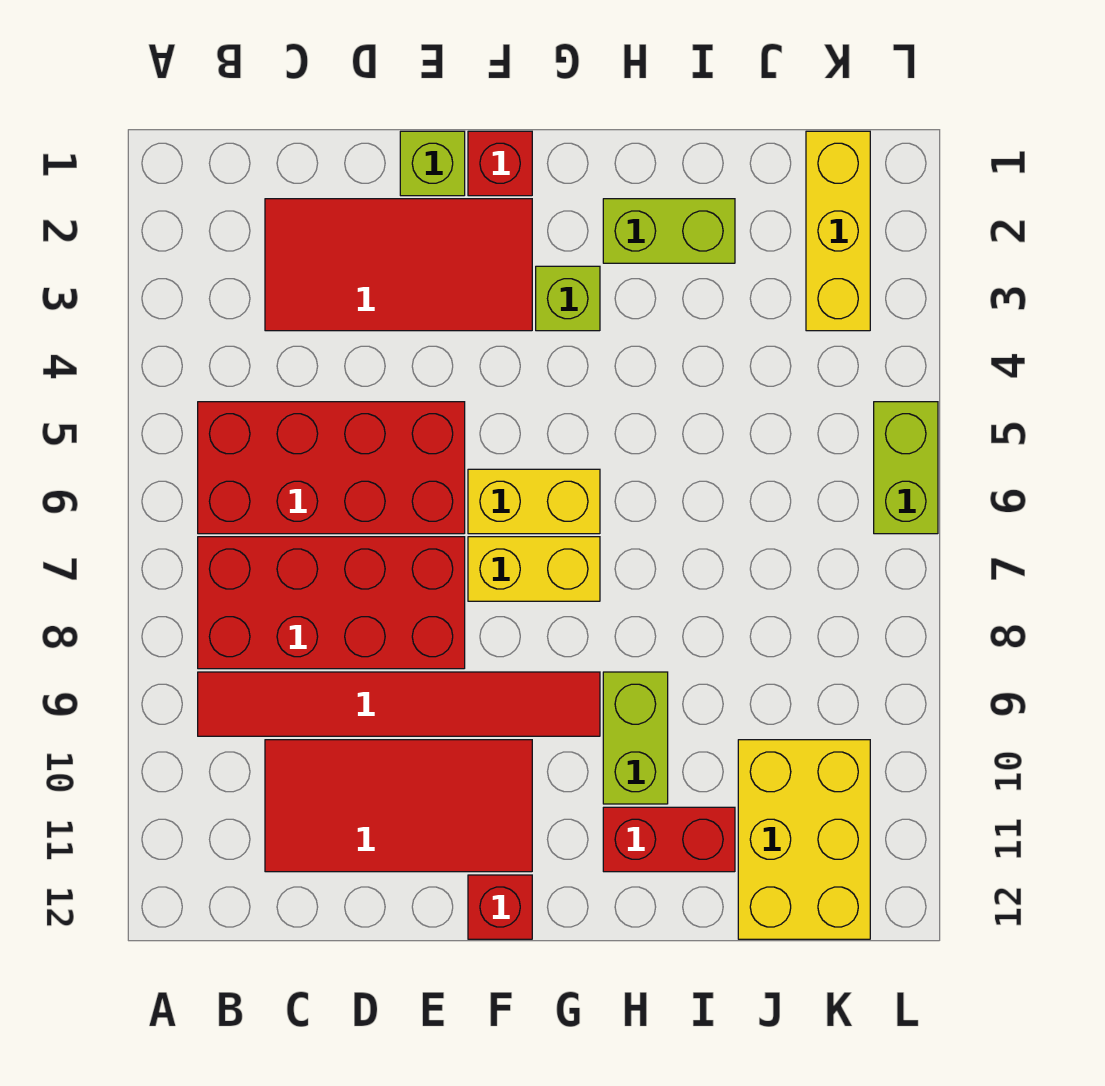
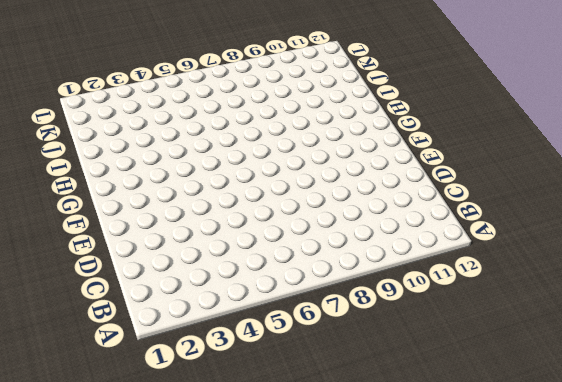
none -> red brick B5:E6 level 1
none -> red brick B7:E8 level 1
none -> red tile B9:G9 level 1

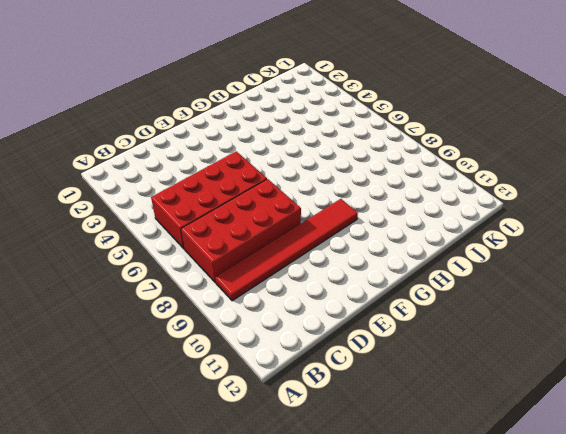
none -> red tile C2:F3 level 1
none -> red tile C10:F11 level 1
none -> lime brick E1 level 1

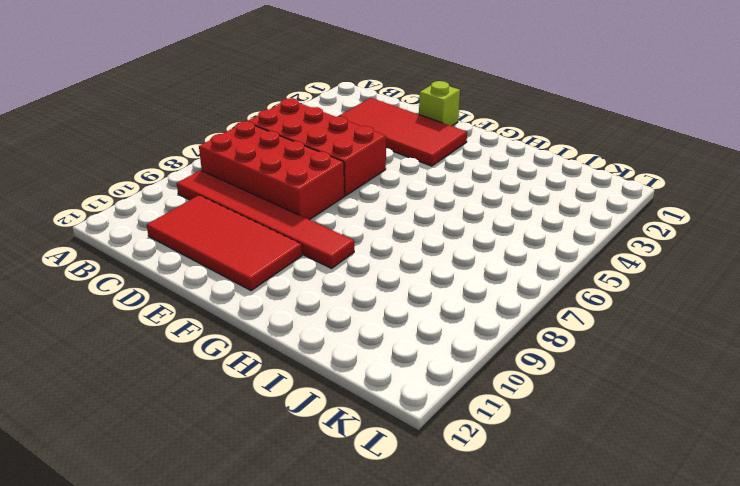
none -> red brick F1 level 1
none -> yellow brick F6:G6 level 1
none -> yellow brick F7:G7 level 1

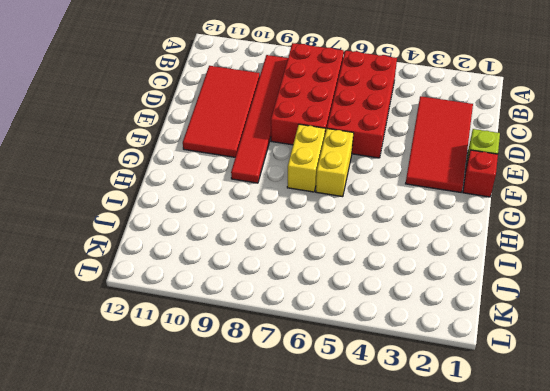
none -> red brick F12 level 1
none -> lime brick G3 level 1
none -> lime brick H2:I2 level 1

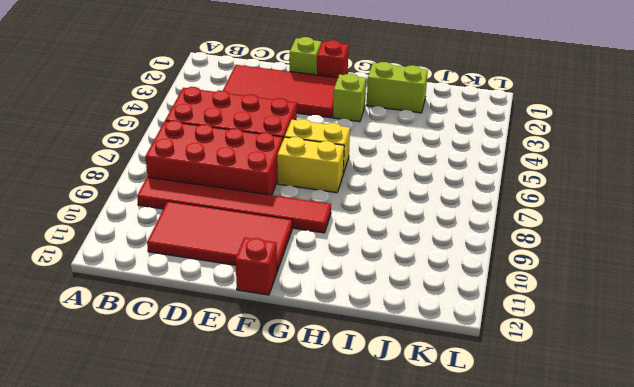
none -> lime brick H9:H10 level 1
none -> red brick H11:I11 level 1
none -> yellow brick J10:K12 level 1

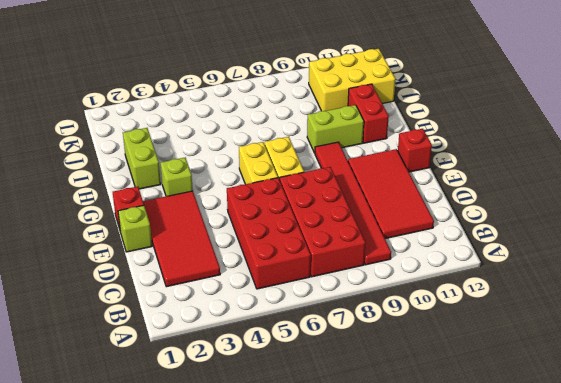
none -> yellow brick K1:K3 level 1
none -> lime brick L5:L6 level 1

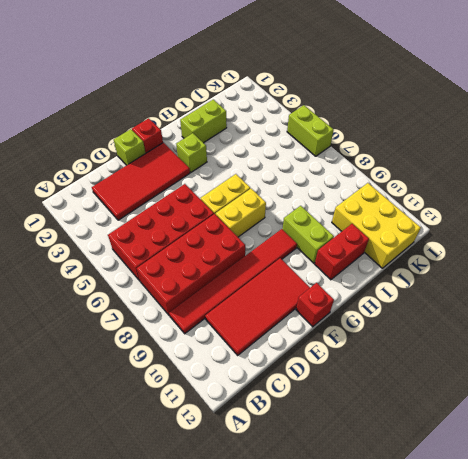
none -> yellow brick K1:K3 level 1

